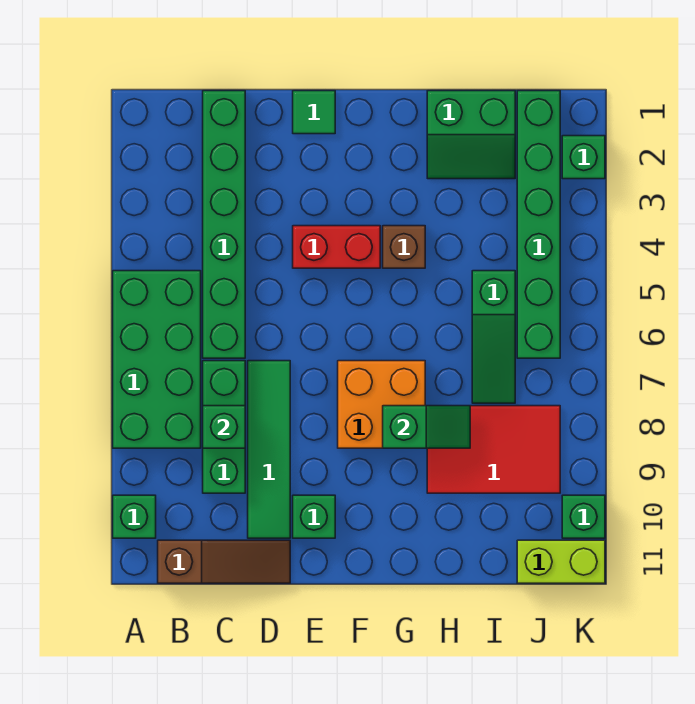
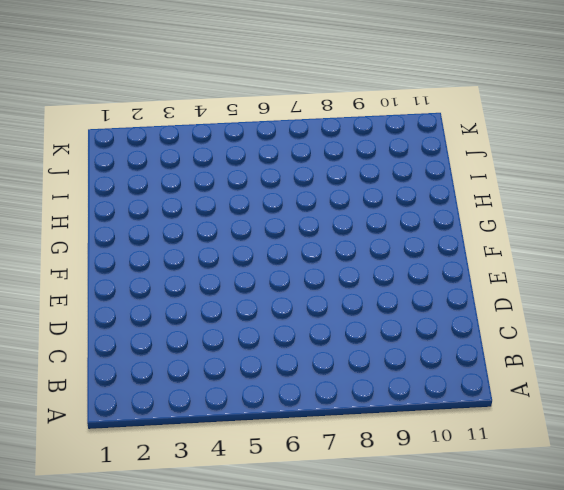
none -> green brick A5:B8 level 1
none -> green brick A10 level 1
none -> brown slope B11:D11 level 1 top B

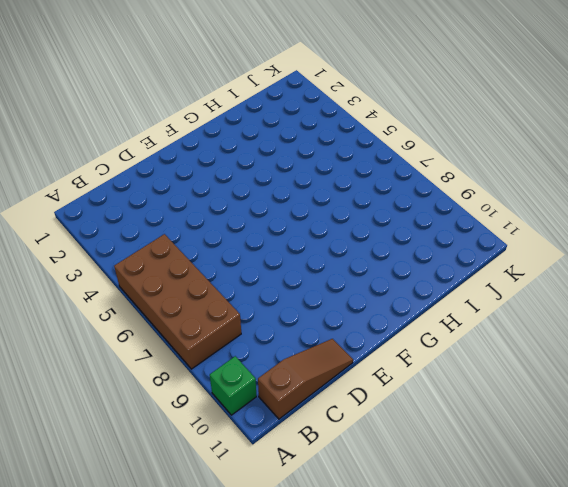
brown brick A5:B8 level 1 -> green brick A5:B8 level 1
none -> green brick C1:C6 level 1
none -> green brick C7:C9 level 1
none -> green tile D7:D10 level 1

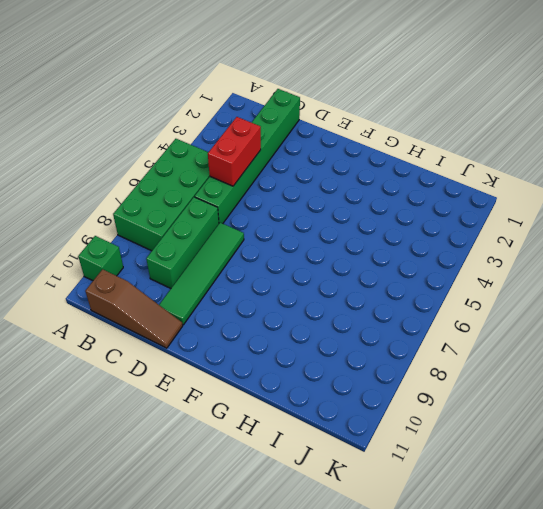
red brick C4:C5 level 2 -> red brick E4:F4 level 1
none -> green tile E1 level 1
none -> green brick E10 level 1
none -> orange brick F7:G8 level 1

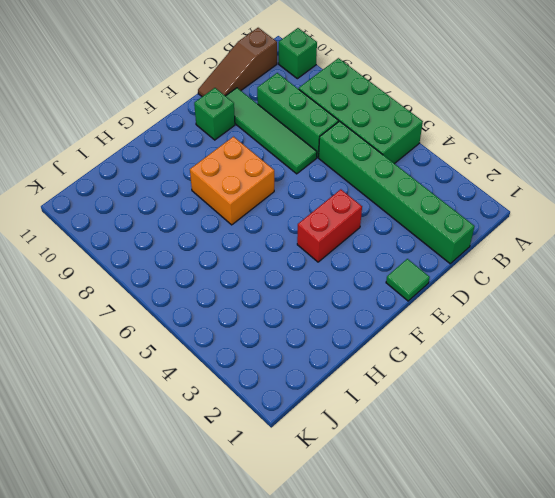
none -> brown brick G4 level 1
none -> green slope H1:I2 level 1 top 1
none -> red tile H8:J9 level 1

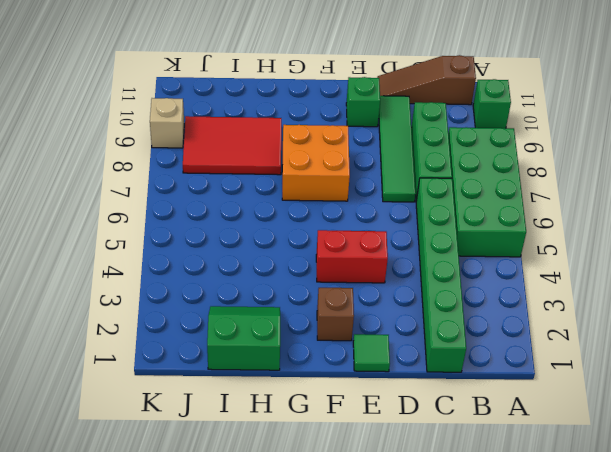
brown brick F2 level 1 -> brown brick G4 level 1
tan brick K9 level 1 -> none
none -> green slope I5:I7 level 1 top 5
none -> green brick J1:J6 level 1
none -> lime brick J11:K11 level 1

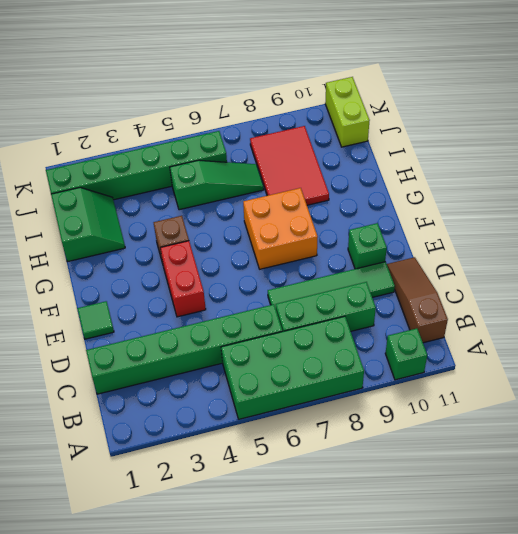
none -> green brick K2 level 1
none -> green brick K10 level 1
none -> green brick C8 level 2

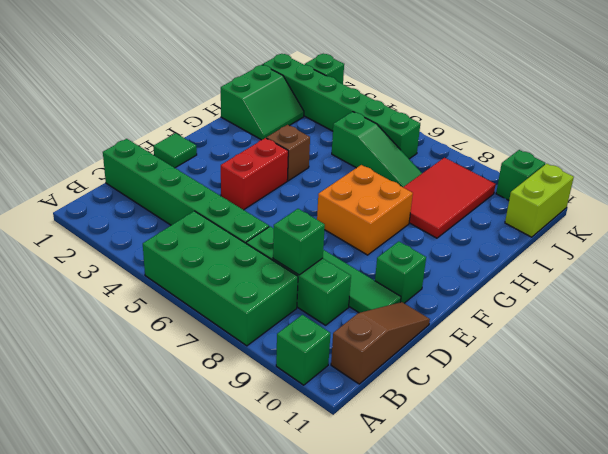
none -> green slope G8:H8 level 2 top G

